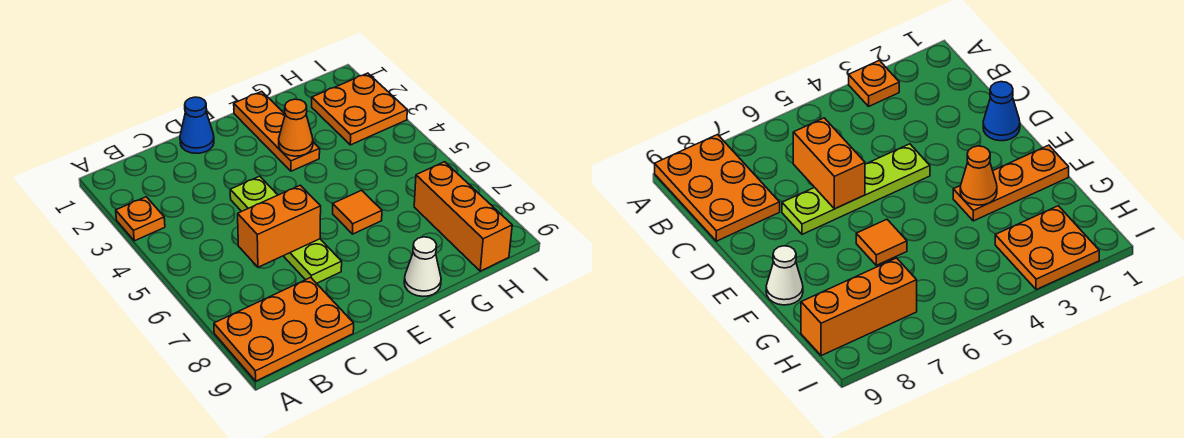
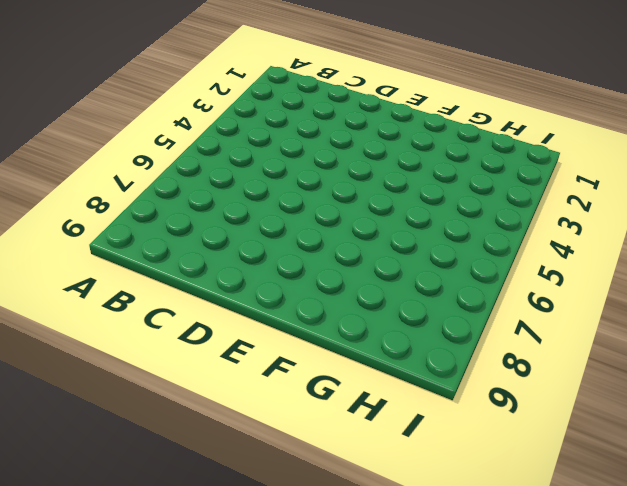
none -> orange plate A3 level 1
none -> orange plate A8:C9 level 1

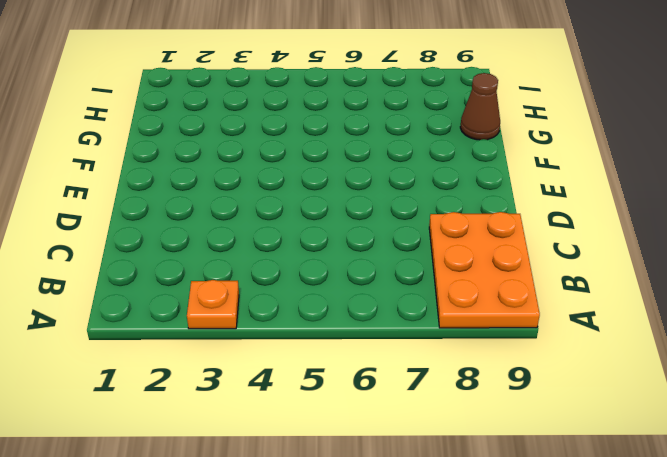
brown cone G9 level 1 -> none
none -> blue cone D1 level 1
none -> lime plate D4:D7 level 1

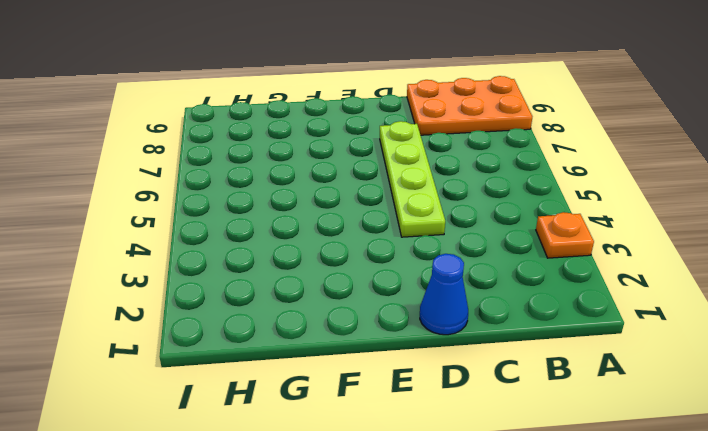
none -> orange plate F1:F3 level 1
none -> orange tile F6 level 1

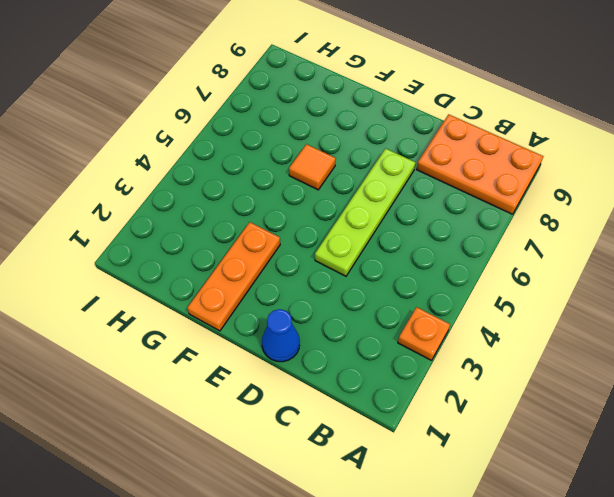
none -> white cone F9 level 1
none -> orange plate H2:I3 level 1

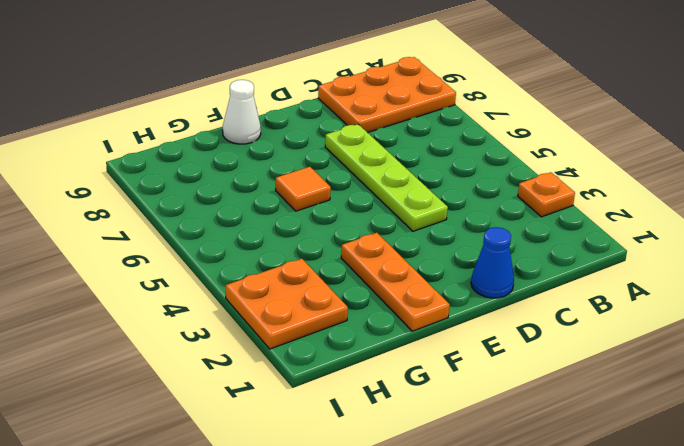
none -> orange brick H7:H9 level 1
none -> orange brick C6:D6 level 2

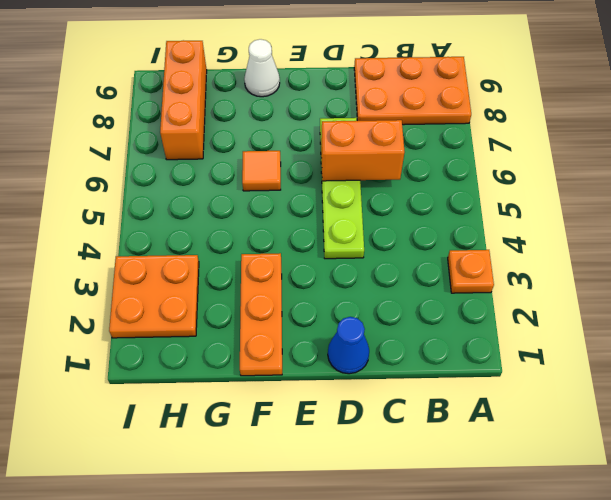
none -> orange cone F3 level 2

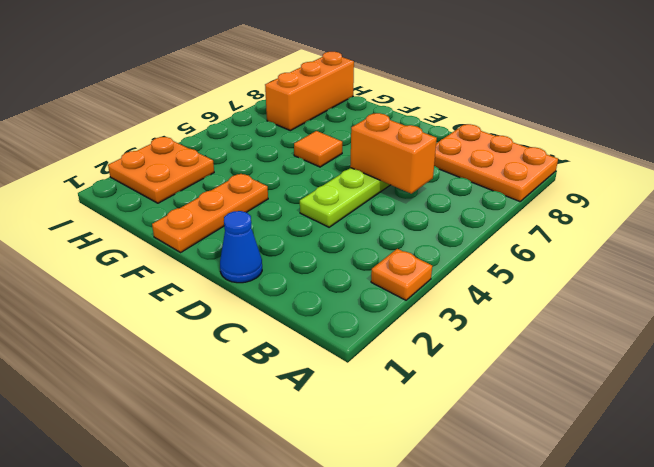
none -> white cone F9 level 1
none -> orange cone F3 level 2

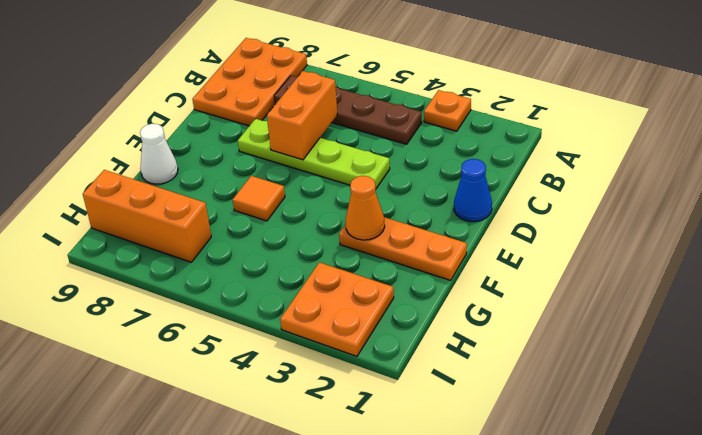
brown plate B4:B7 level 1 -> none

